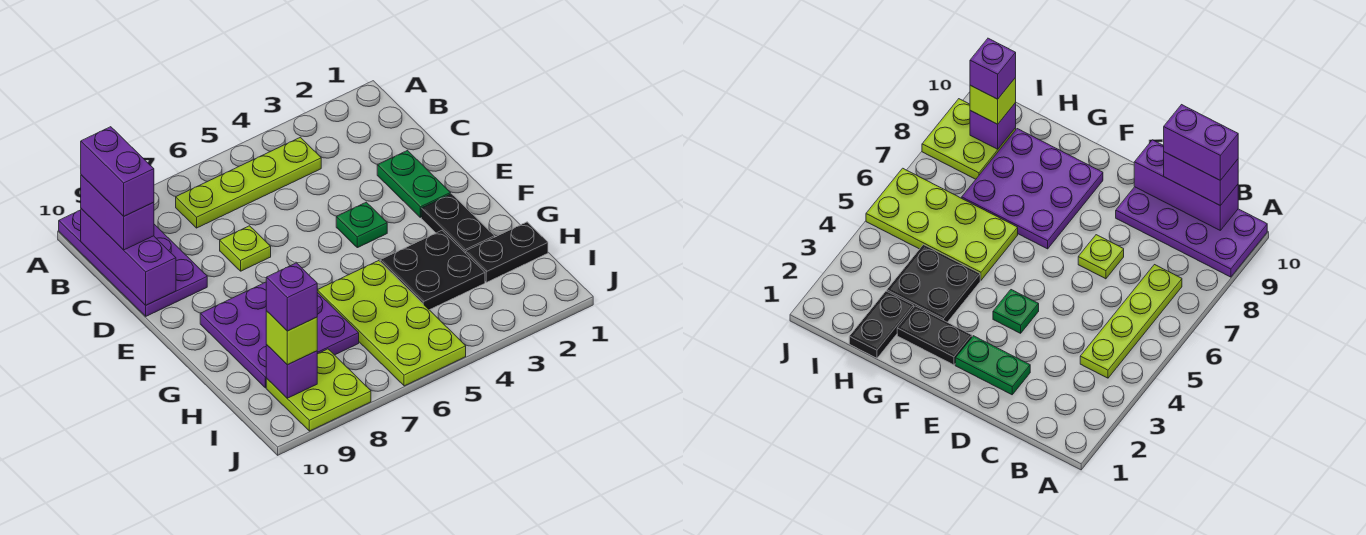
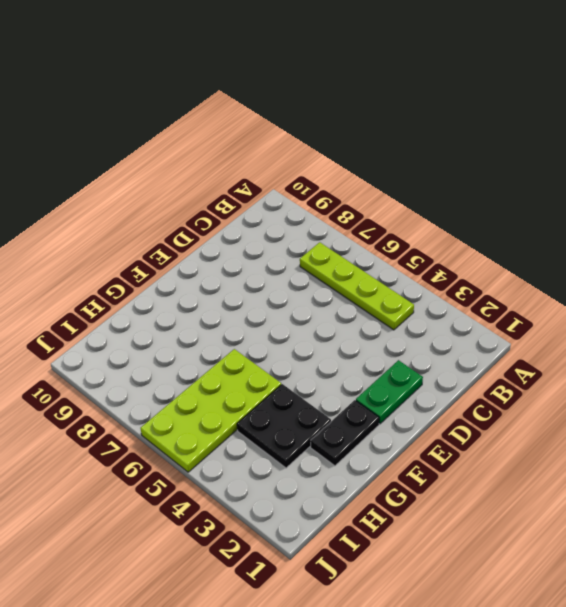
none -> purple plate A9:D10 level 1
none -> lime plate D7 level 1
none -> green plate E4 level 1

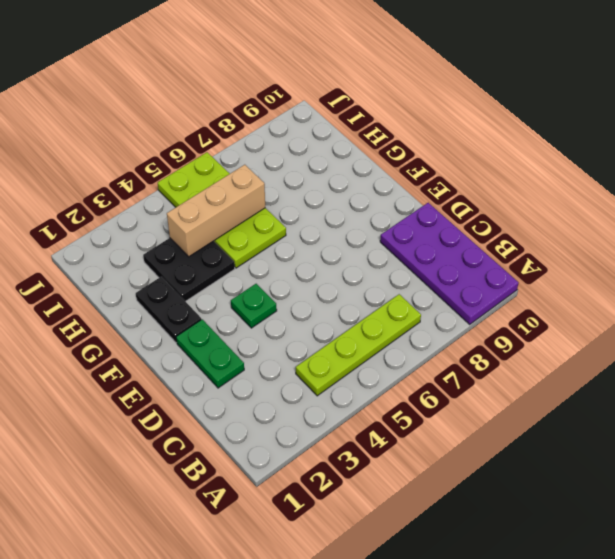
tan brick H4:H6 level 2 -> none
none -> lime plate D7 level 1
none -> purple plate F7:H9 level 1
none -> black plate H1:H2 level 1

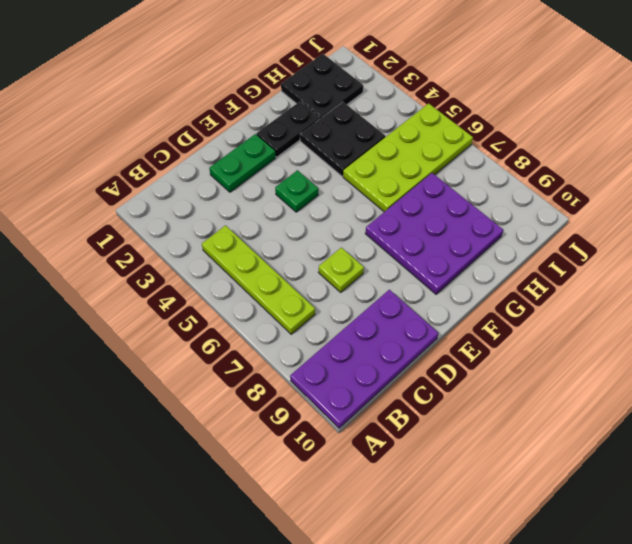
black plate H1:I2 level 1 -> black plate H1:H2 level 1
none -> lime plate I8:J9 level 1
none -> purple brick B10:D10 level 2
none -> purple brick I9 level 2

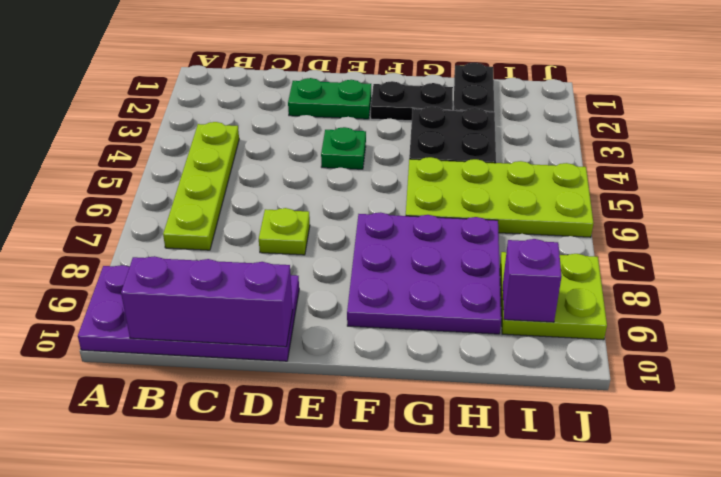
none -> purple brick B10:C10 level 3
none -> lime brick I9 level 3
none -> purple brick B10:C10 level 4

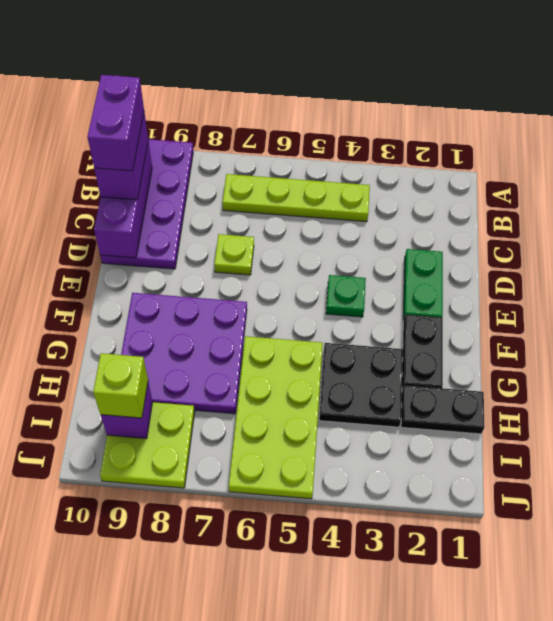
none -> purple brick I9 level 4

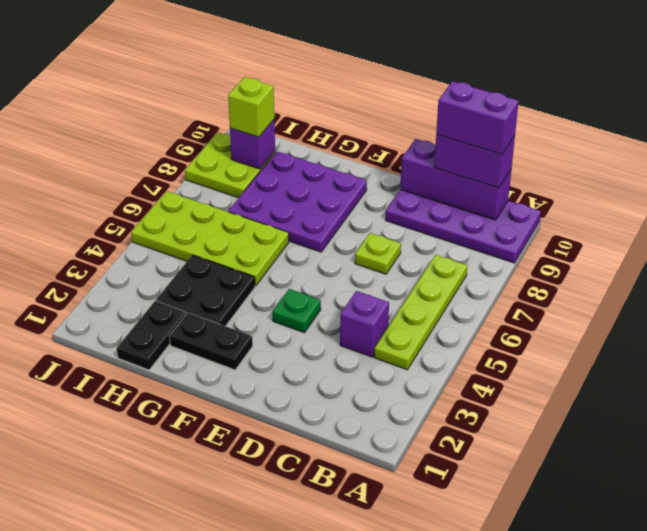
purple brick C4 level 1 -> purple brick I9 level 4
none -> green plate D2:E2 level 1

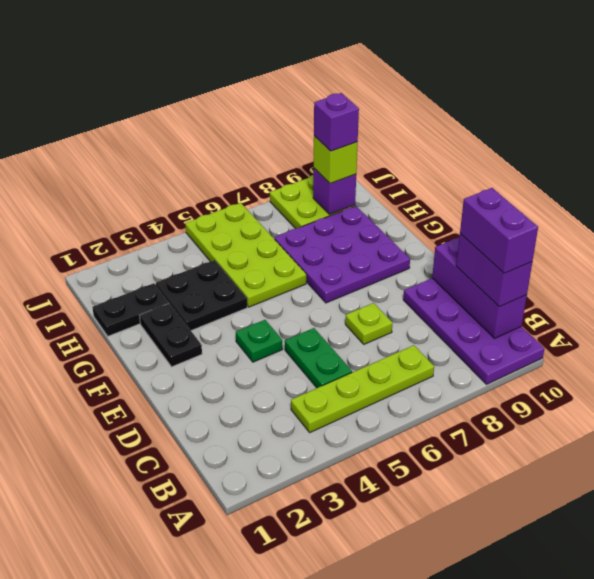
green plate C5:D5 level 1 -> green plate D2:E2 level 1

